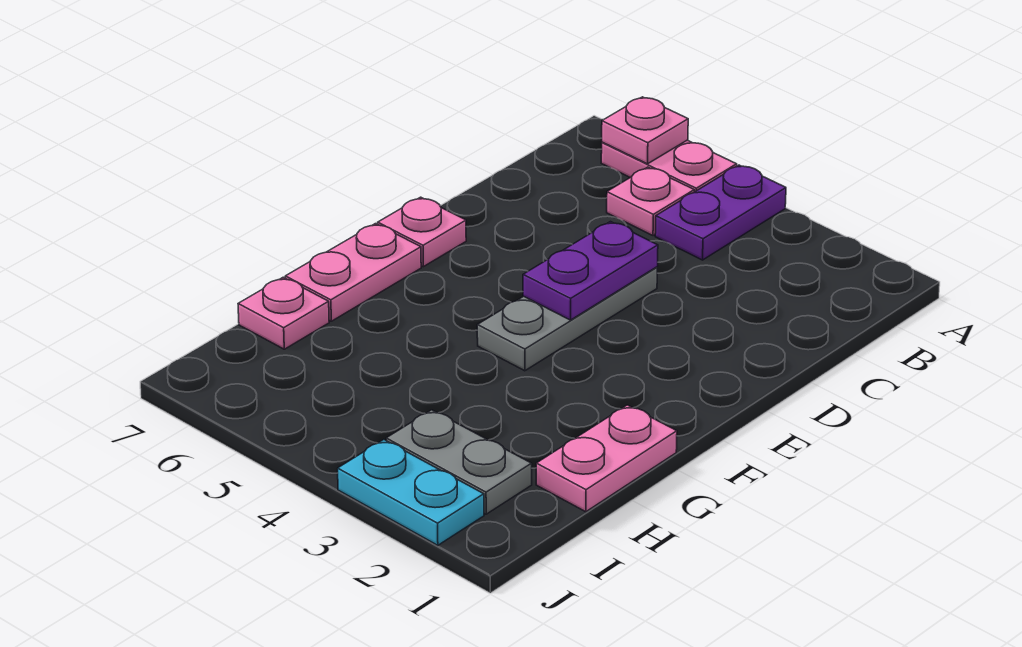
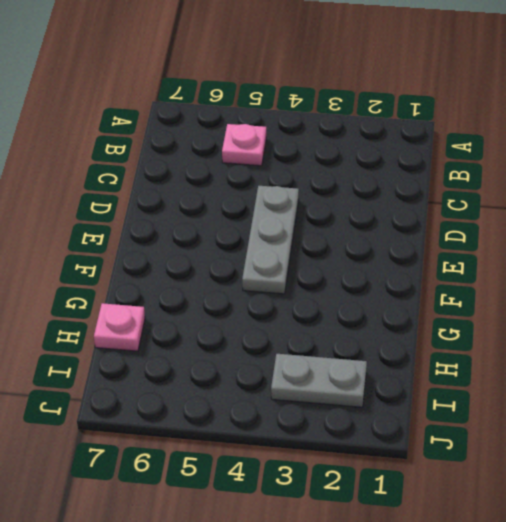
none -> purple plate A4:B4 level 1
none -> pink plate A5:A6 level 1
none -> pink plate E7 level 1

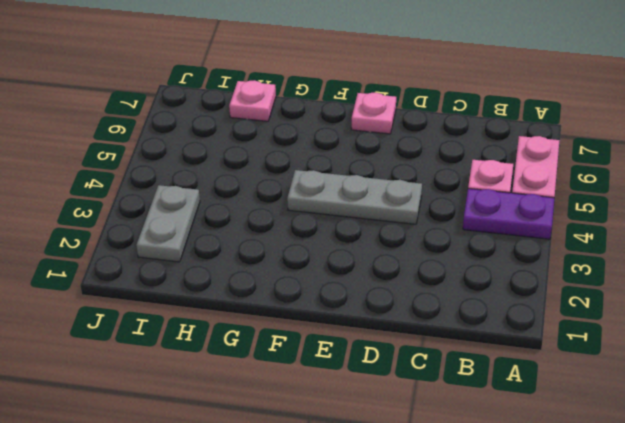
none -> pink plate F7:G7 level 1
none -> pink plate G1:H1 level 1
none -> cyan plate J2:J3 level 1

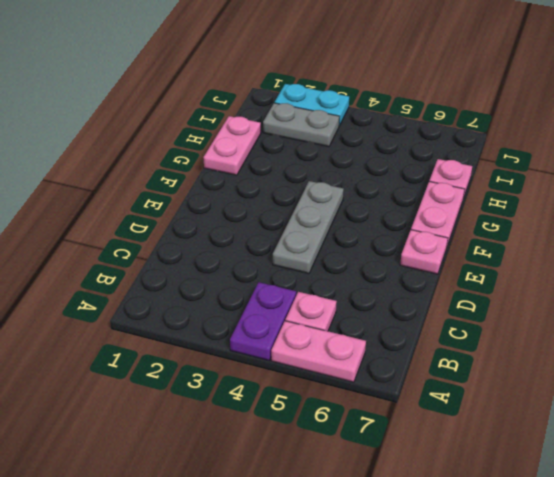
none -> pink plate A6 level 2
none -> purple plate D4:E4 level 2

